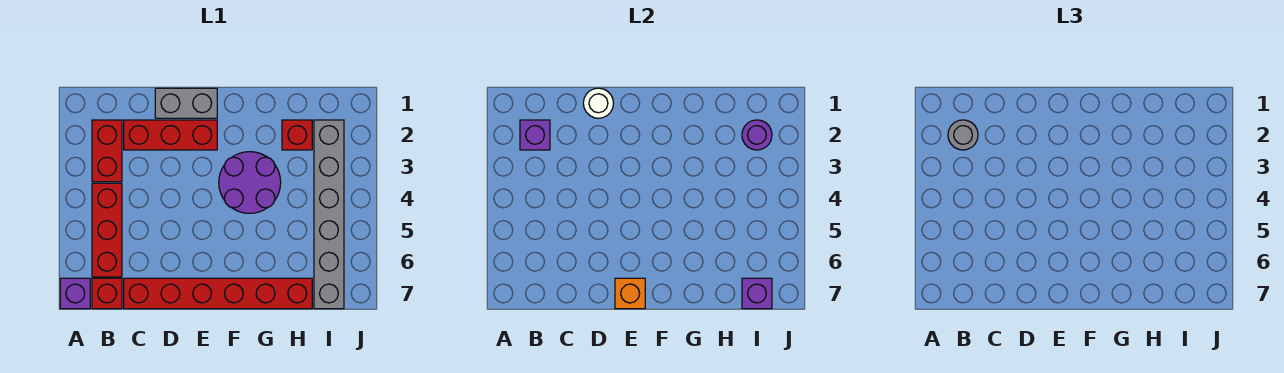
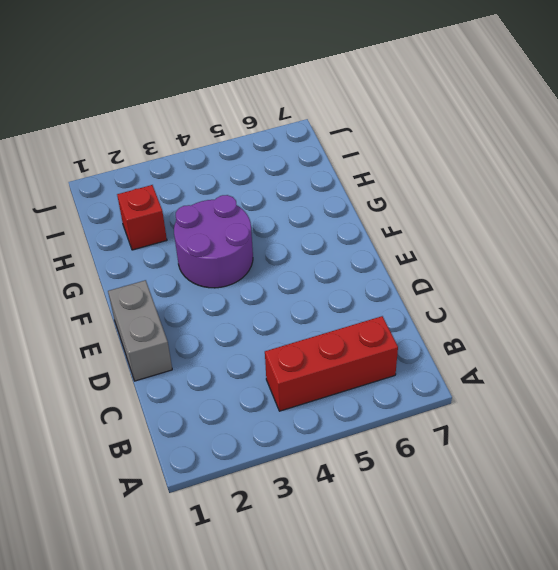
none -> purple brick A7 level 1
none -> red brick B2:B3 level 1
none -> red brick B7 level 1

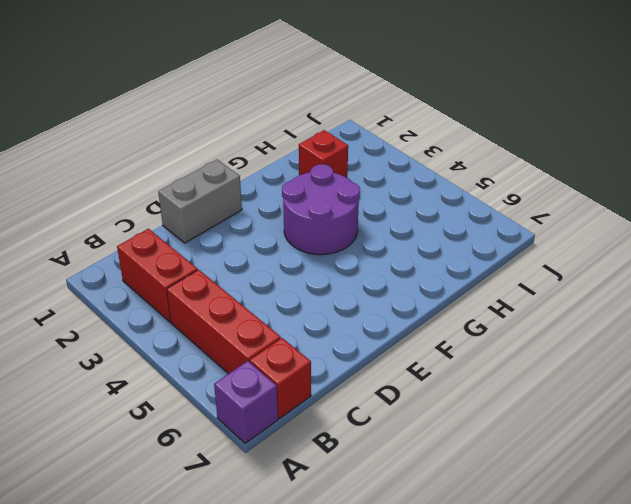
none -> red brick C2:E2 level 1
none -> red brick C7:H7 level 1
none -> grey brick I2:I7 level 1

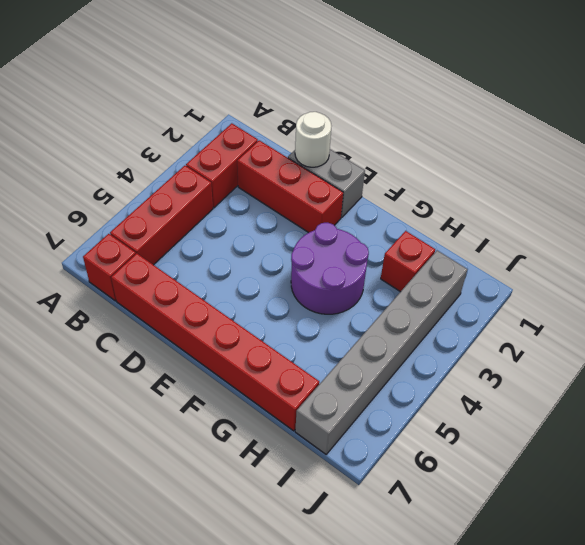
none -> purple brick A7 level 1
none -> purple brick B2 level 2
none -> orange brick E7 level 2

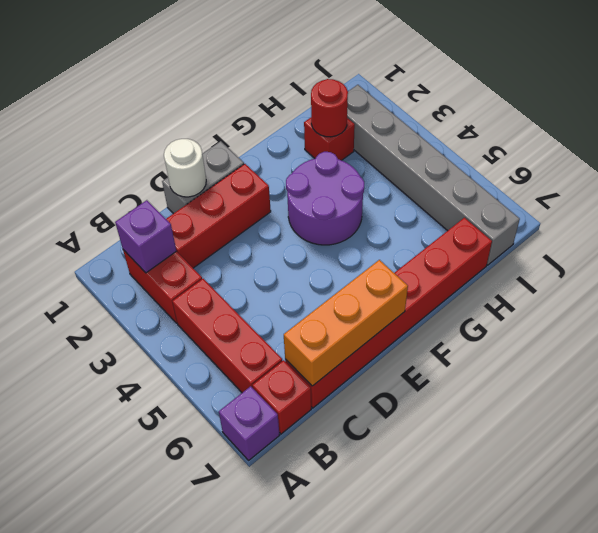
orange brick C7:E7 level 2 -> orange brick E7 level 2
red round brick H2 level 2 -> none
none -> purple round brick I2 level 2
none -> purple brick I7 level 2
none -> grey round brick B2 level 3

